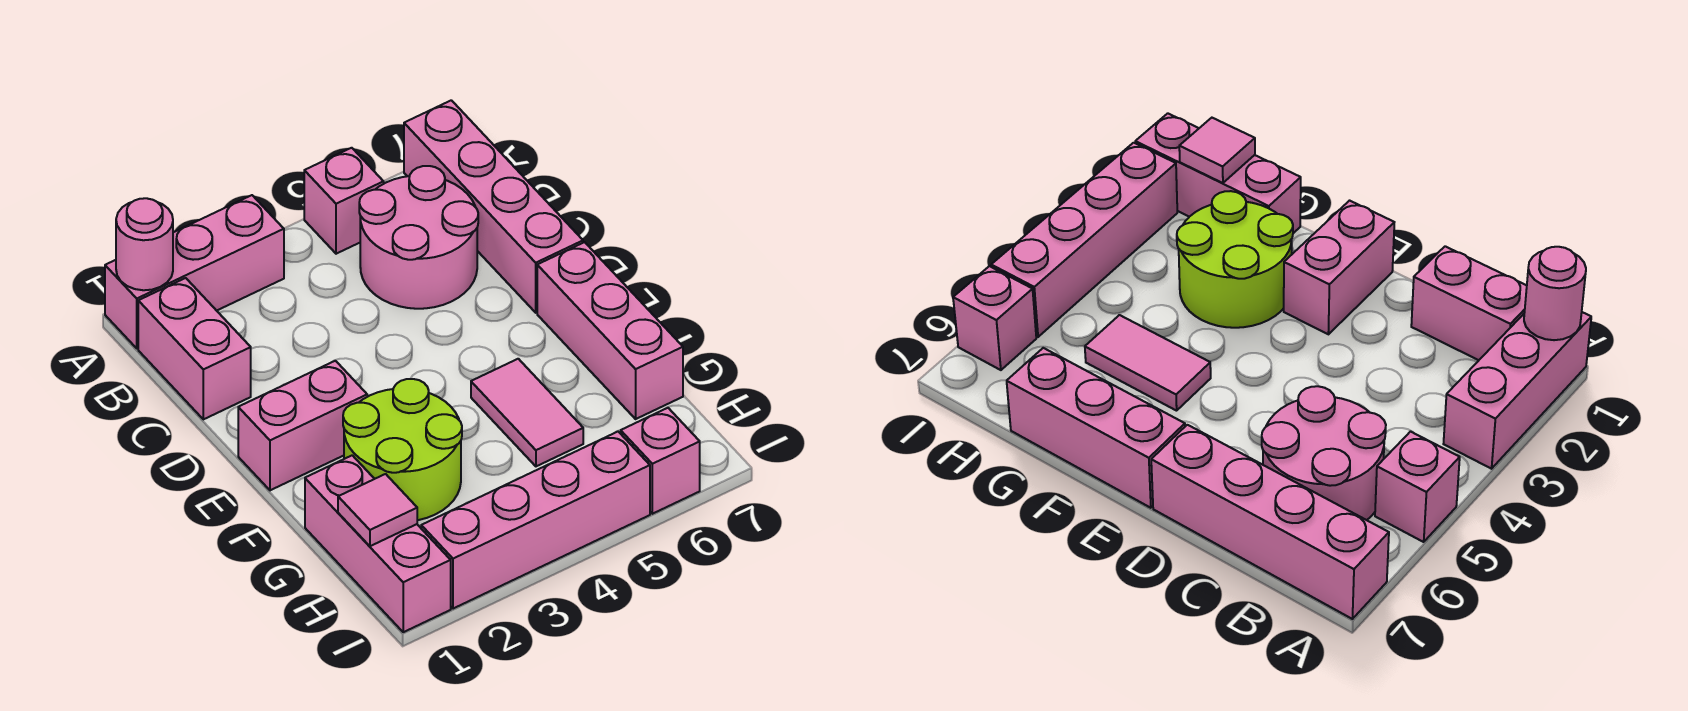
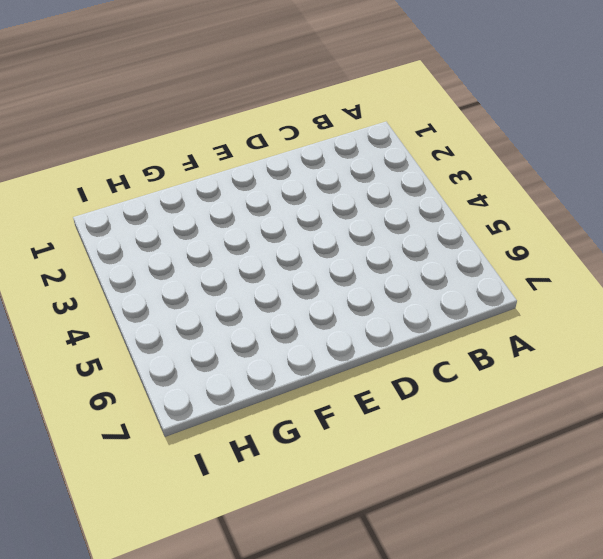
none -> pink brick A1:A3 level 1
none -> pink brick A5 level 1
none -> pink brick A7:D7 level 1

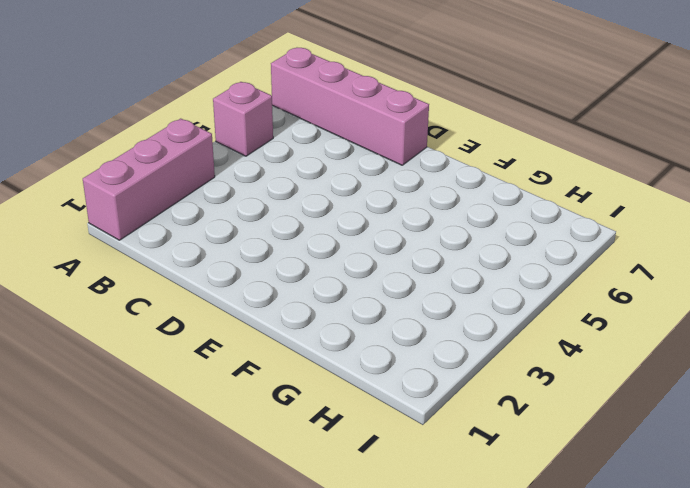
none -> pink brick B1:C1 level 1
none -> pink round brick B5:C6 level 1
none -> pink brick E1:E2 level 1

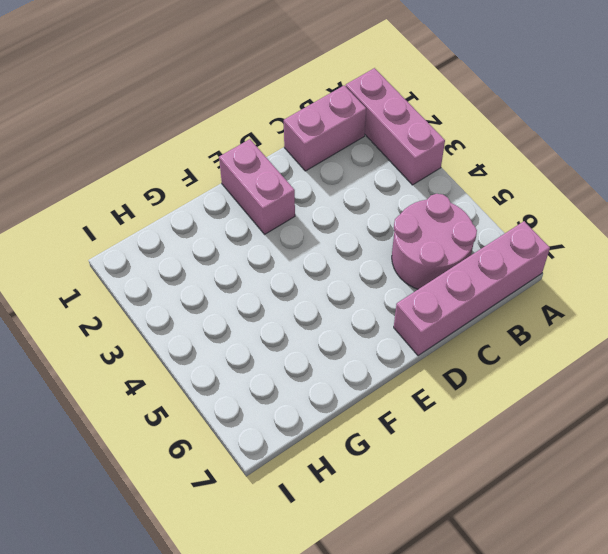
none -> pink brick A5 level 1
none -> pink brick E7:G7 level 1
none -> lime round brick F2:G3 level 1

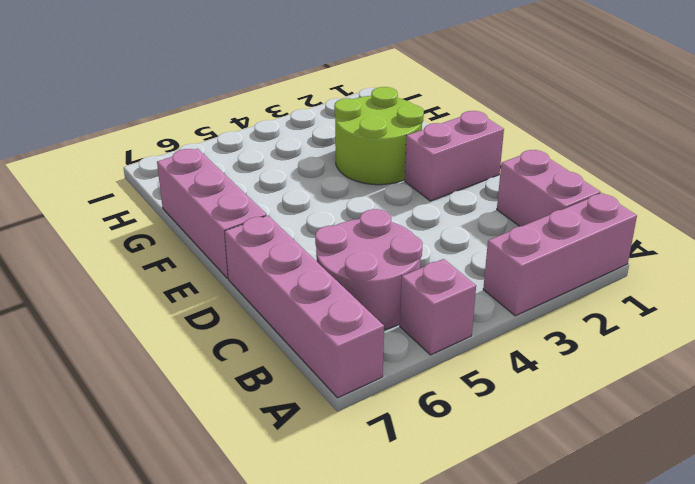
none -> pink tile F5:G5 level 1
none -> pink brick G1:I1 level 1
none -> pink brick I2:I5 level 1

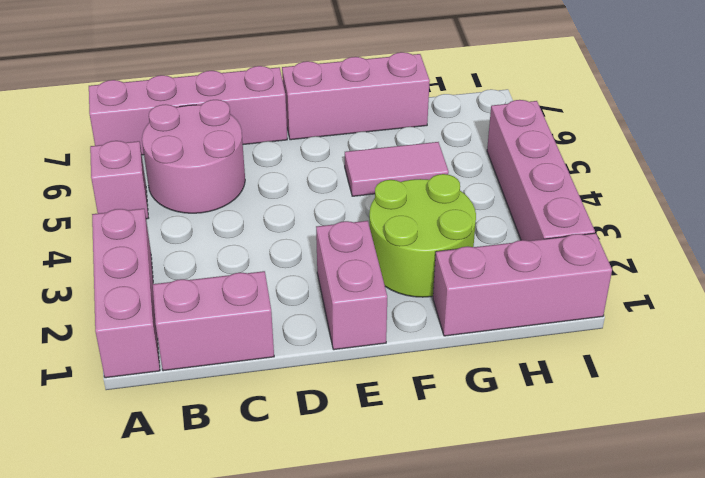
none -> pink brick I6 level 1
none -> pink round brick A1 level 2
none -> pink tile H1 level 2

